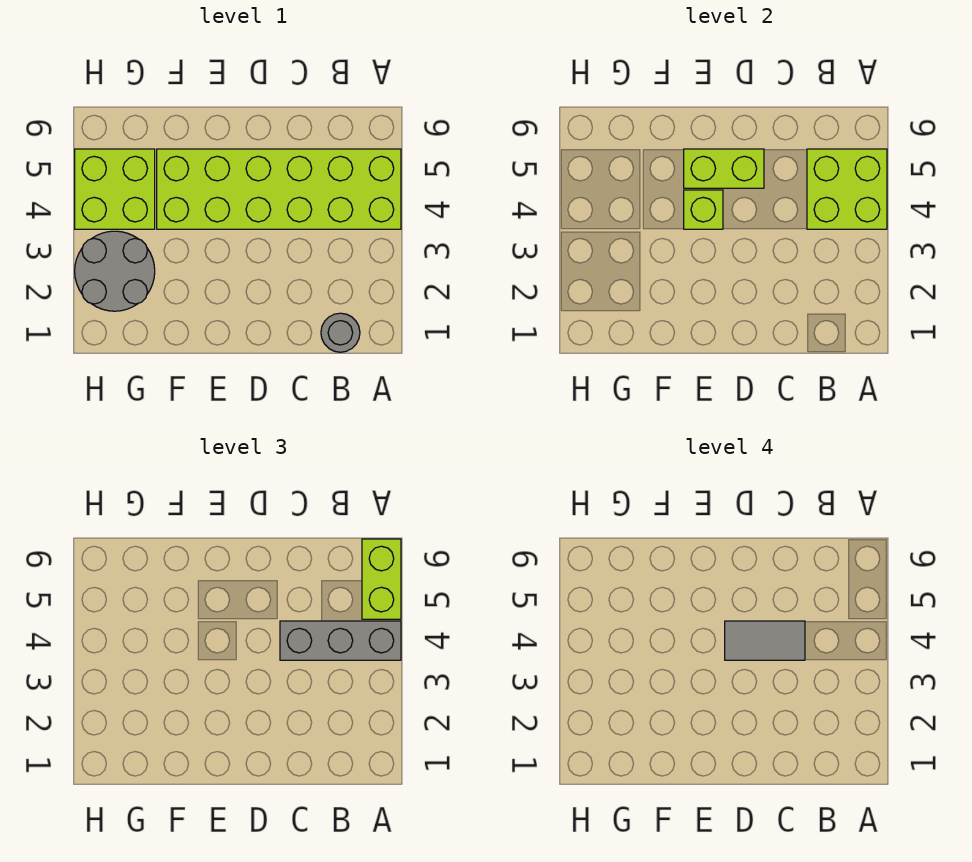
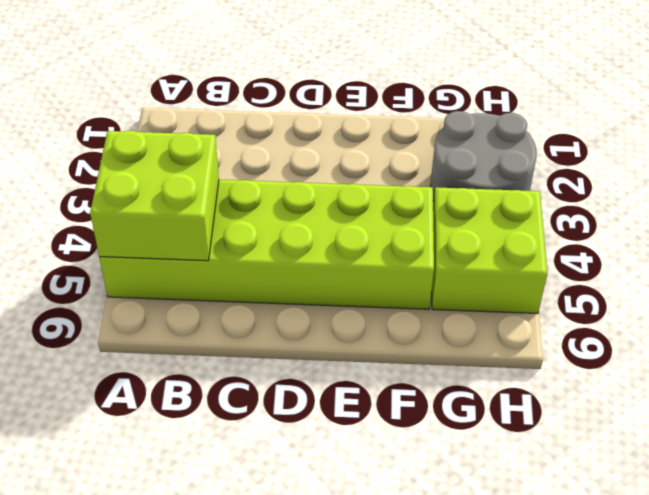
none -> grey round brick B1 level 1
none -> lime brick D5:E5 level 2

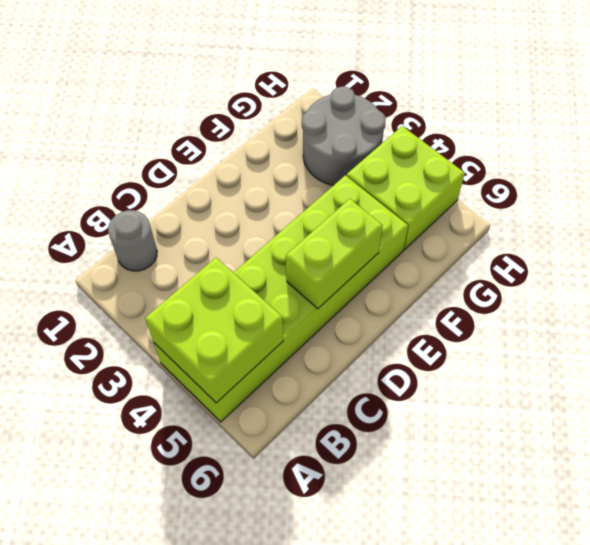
none -> lime brick E4 level 2
none -> grey brick A4:C4 level 3

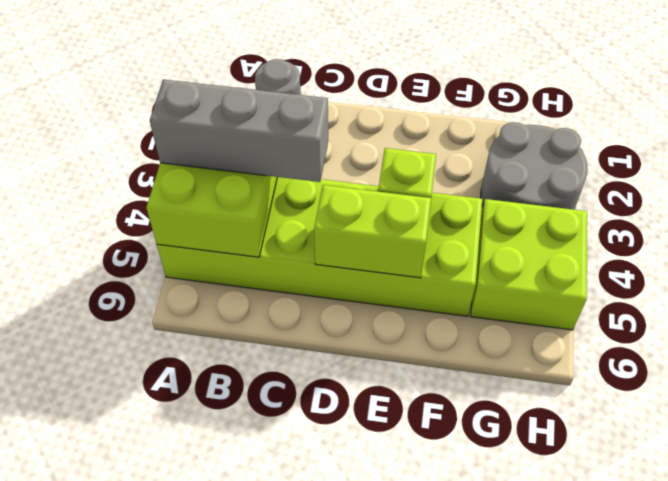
none -> lime brick A5:A6 level 3
none -> grey tile C4:D4 level 4

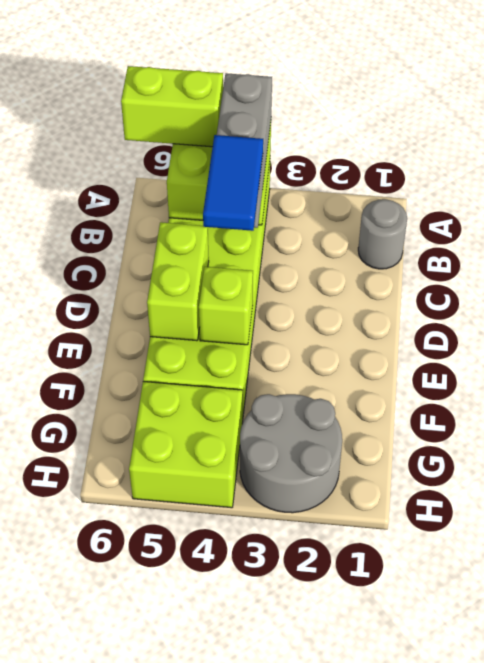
blue tile C4:D4 level 4 -> grey tile C4:D4 level 4

